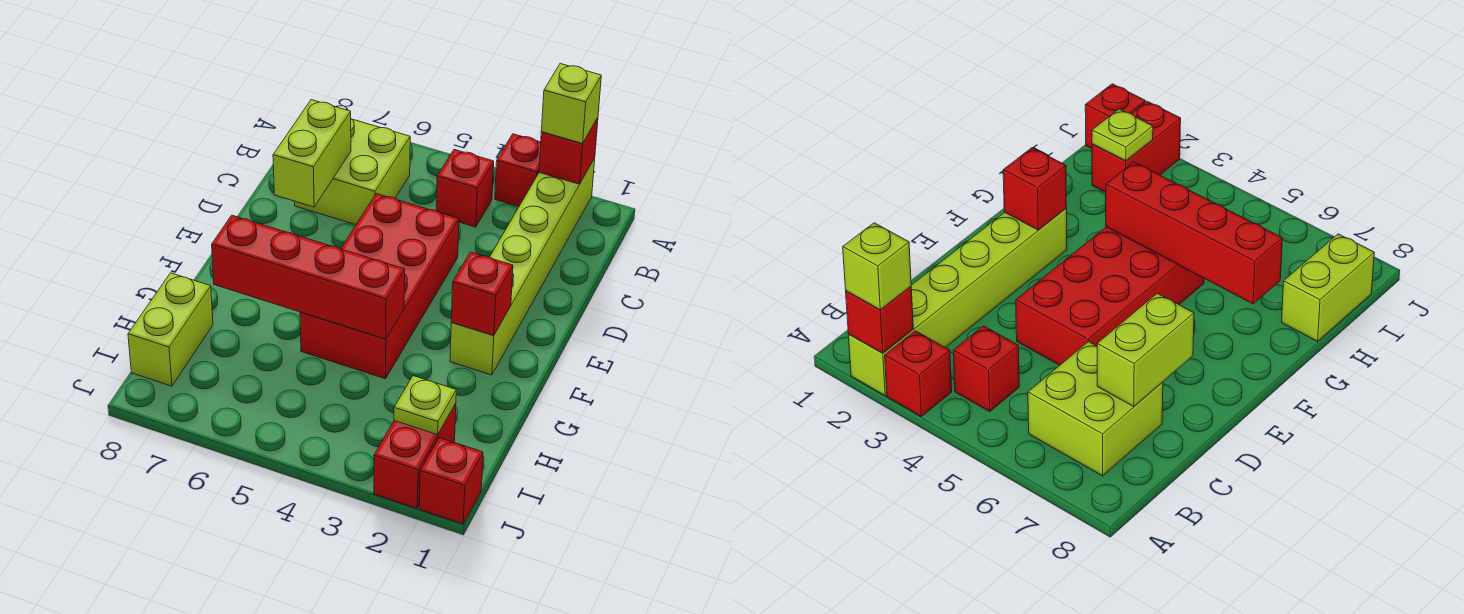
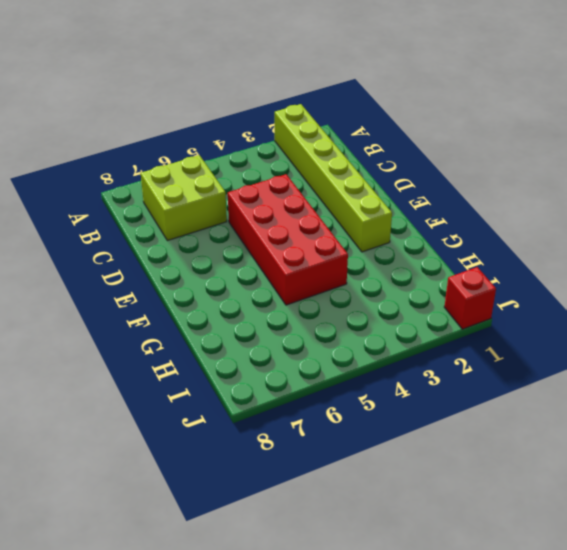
none -> red brick A3 level 1
none -> red brick B4 level 1
none -> lime brick H8:I8 level 1

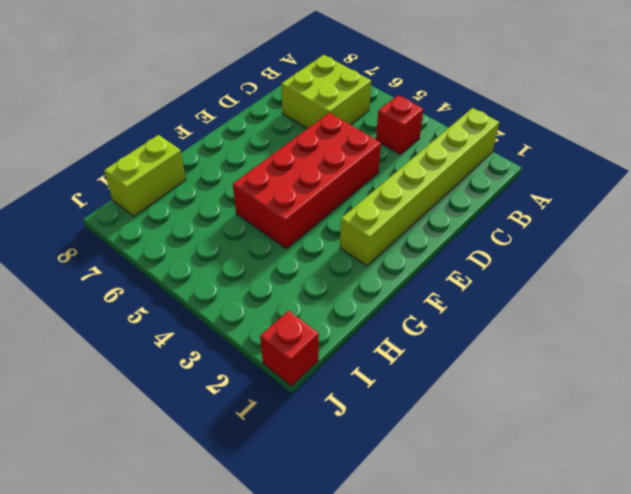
none -> red brick A3 level 1
none -> red brick I2:J2 level 1
none -> red brick A2 level 2

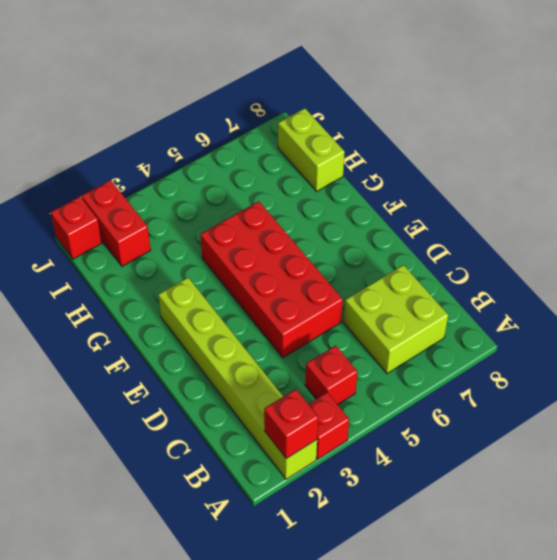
none -> lime brick C7:D7 level 2
none -> red brick F2 level 2
none -> red brick G4:G7 level 2

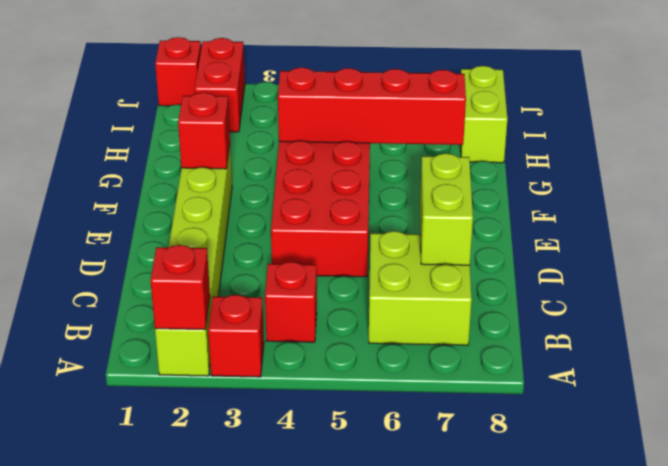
none -> lime plate I2 level 2
none -> lime brick A2 level 3

